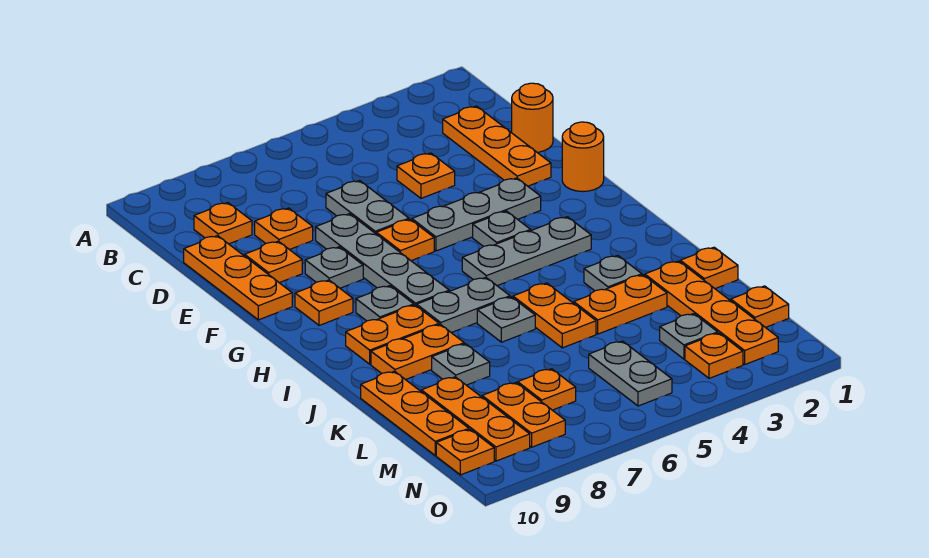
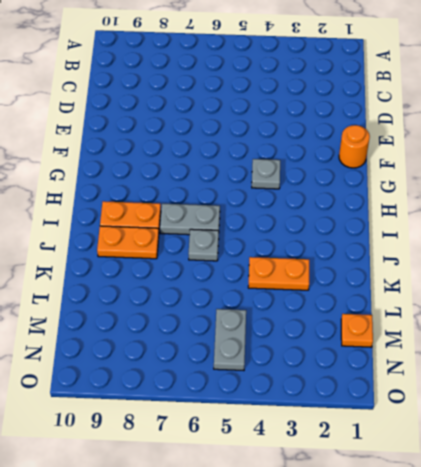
none -> orange plate C2:E2 level 1
none -> orange plate C9 level 1
none -> orange round brick D1 level 1
none -> orange plate D4 level 1

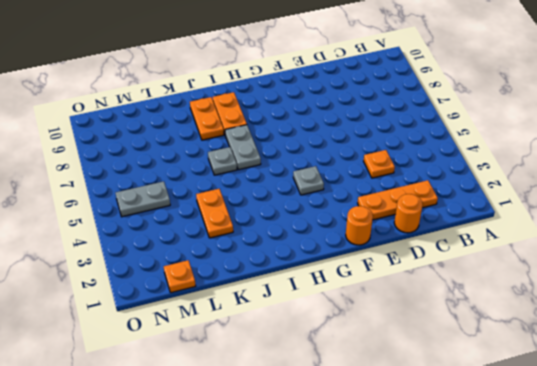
none -> orange plate C9 level 1
none -> grey plate D6:E6 level 1
none -> orange plate D8 level 1
none -> orange plate D10:F10 level 1

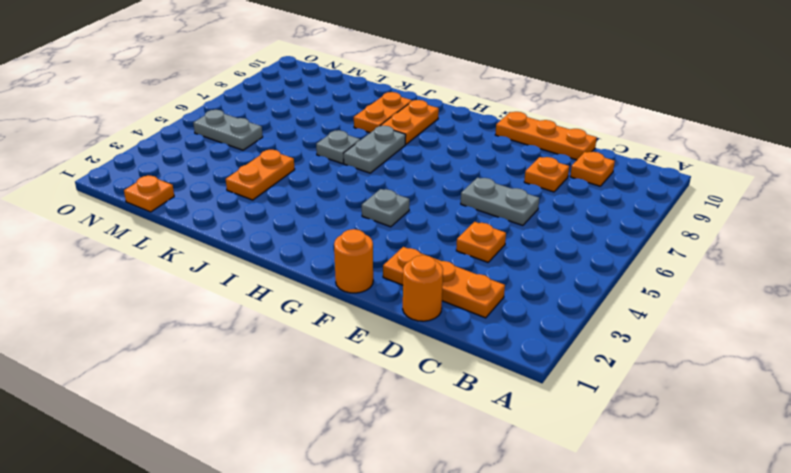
none -> grey plate E7:H7 level 1
none -> orange plate E9 level 1
none -> grey plate F3:F5 level 1
none -> orange plate F6 level 1

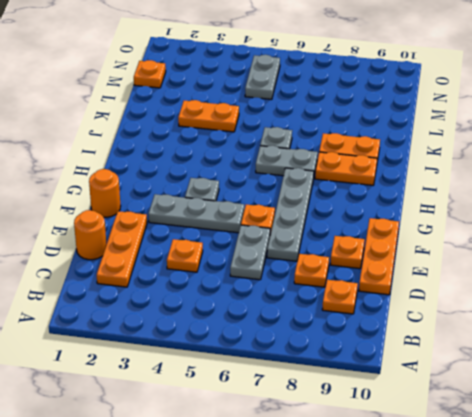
none -> grey plate F8 level 1
none -> orange plate G9 level 1
none -> grey plate H3:H5 level 1
none -> grey plate H8 level 1

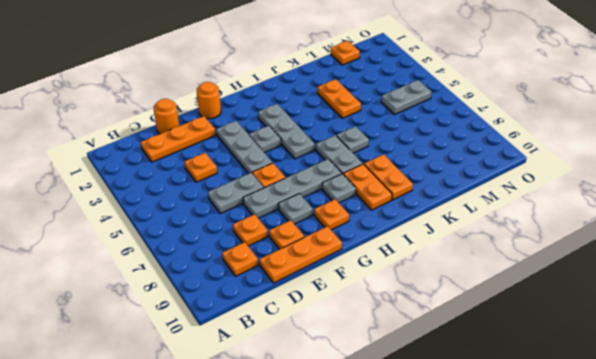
none -> grey plate J3 level 1
none -> orange plate J5:K5 level 1
none -> orange plate K1 level 1
none -> orange plate K2:N2 level 1

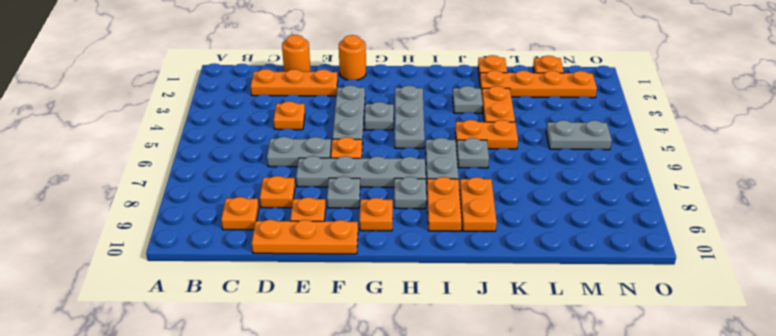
none -> grey plate K8 level 1
none -> orange plate K10:M10 level 1
none -> orange plate L9:N9 level 1
none -> grey plate M3 level 1

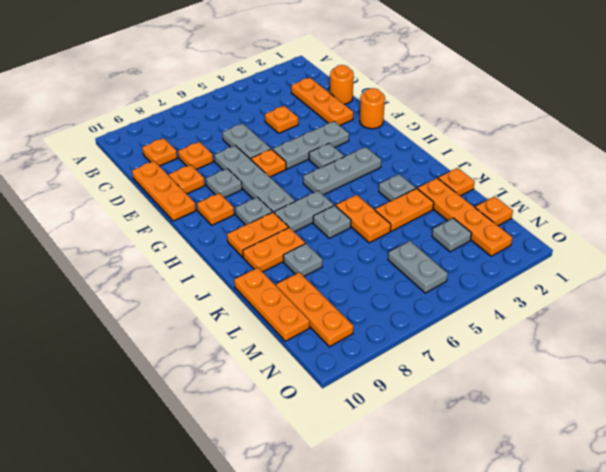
none -> orange plate M7 level 1
none -> orange plate M8:N8 level 1
none -> orange plate N3 level 1
none -> orange plate N10 level 1

